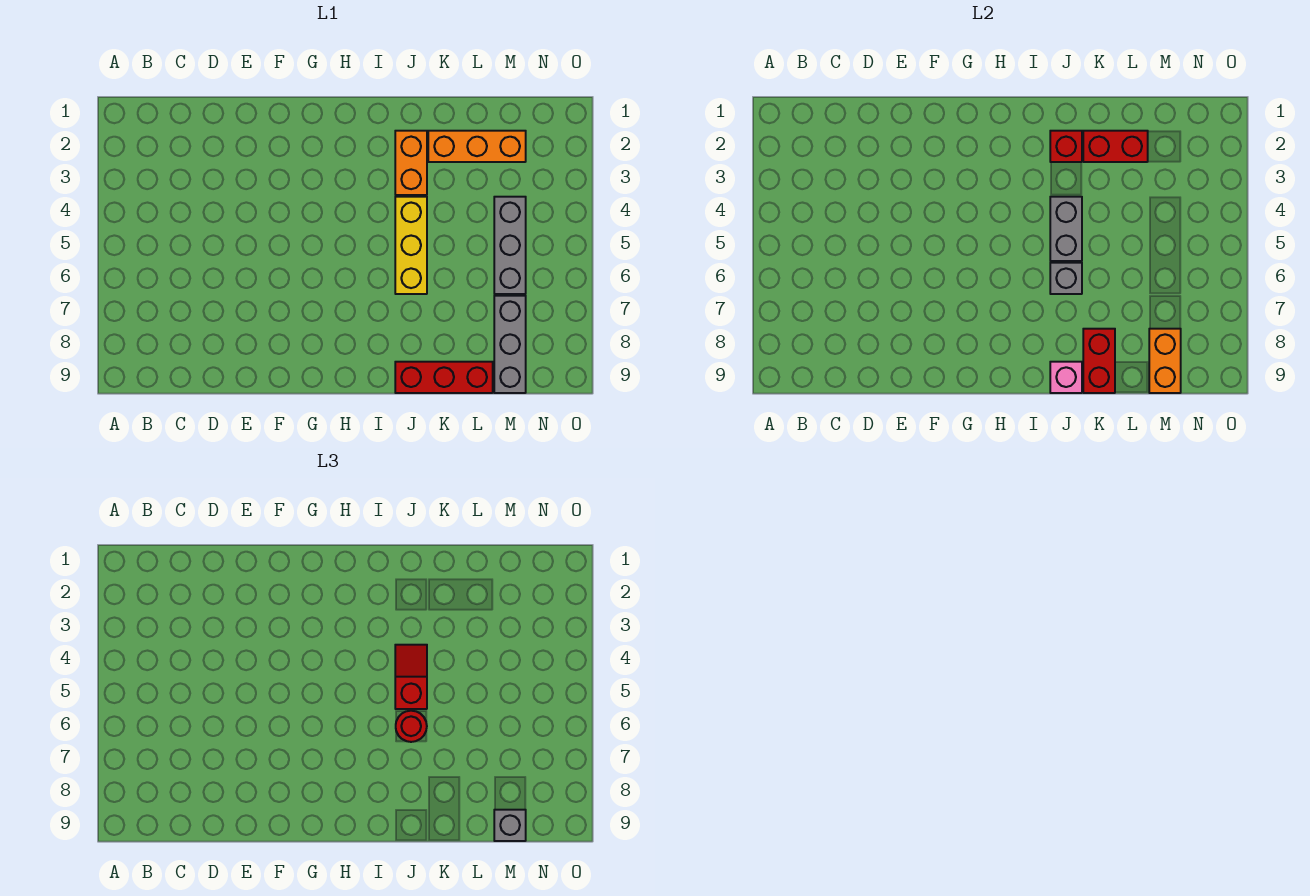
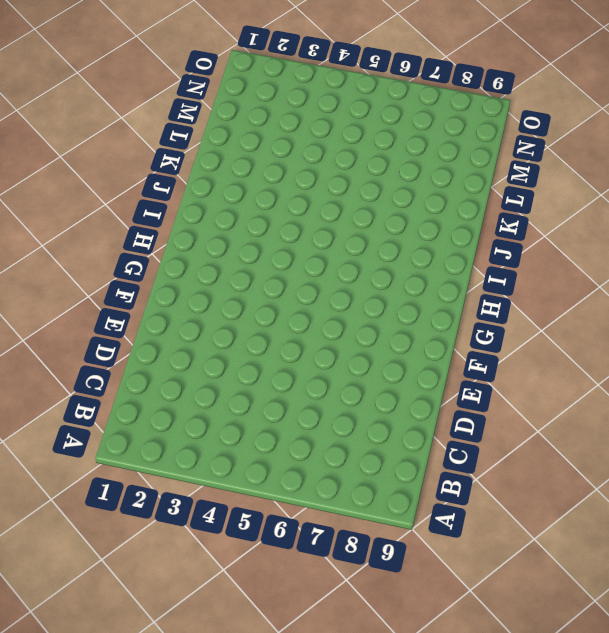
none -> orange brick J2:J3 level 1
none -> yellow brick J4:J6 level 1
none -> red brick J9:L9 level 1

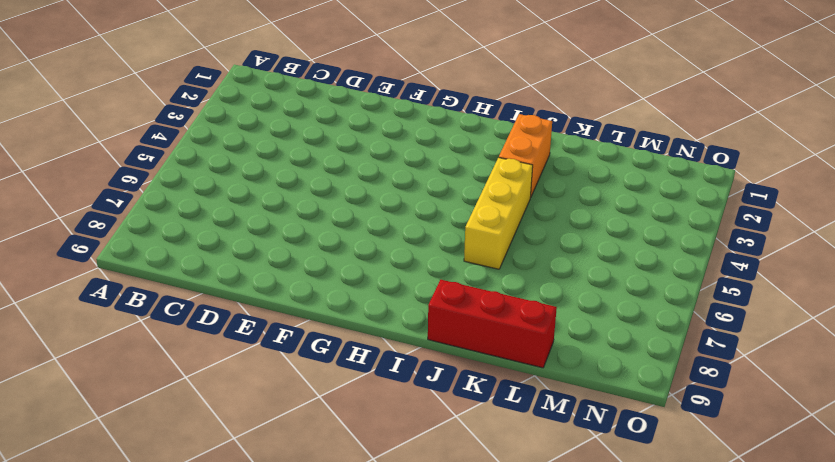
none -> orange brick K2:M2 level 1
none -> grey brick M4:M6 level 1
none -> grey brick M7:M9 level 1

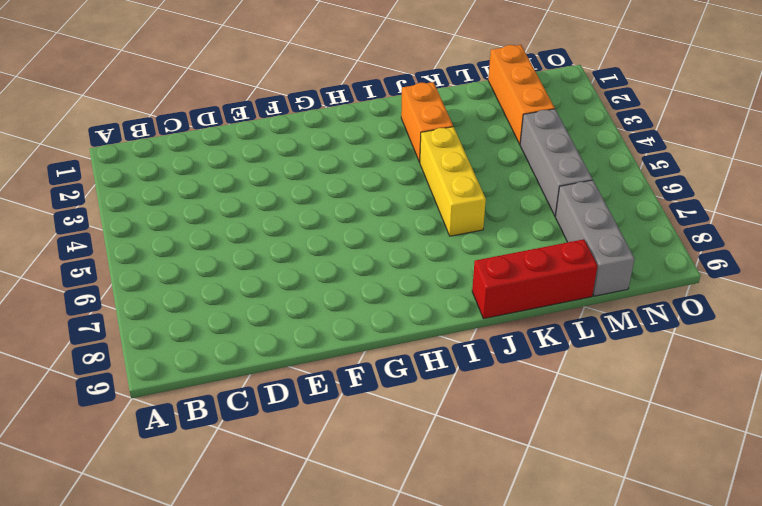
orange brick M1:M3 level 1 -> orange brick K2:M2 level 1
none -> red brick J2 level 2
none -> grey brick J4:J5 level 2
none -> grey brick J6 level 2

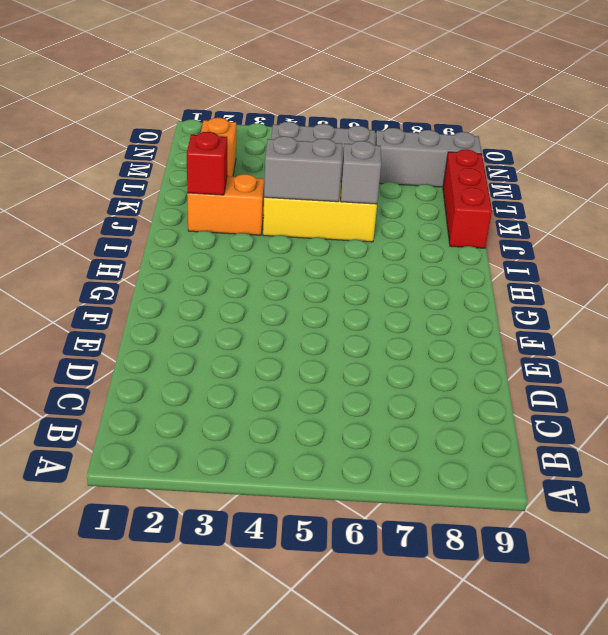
none -> pink brick J9 level 2
none -> red brick K2:L2 level 2
none -> red brick K8:K9 level 2

